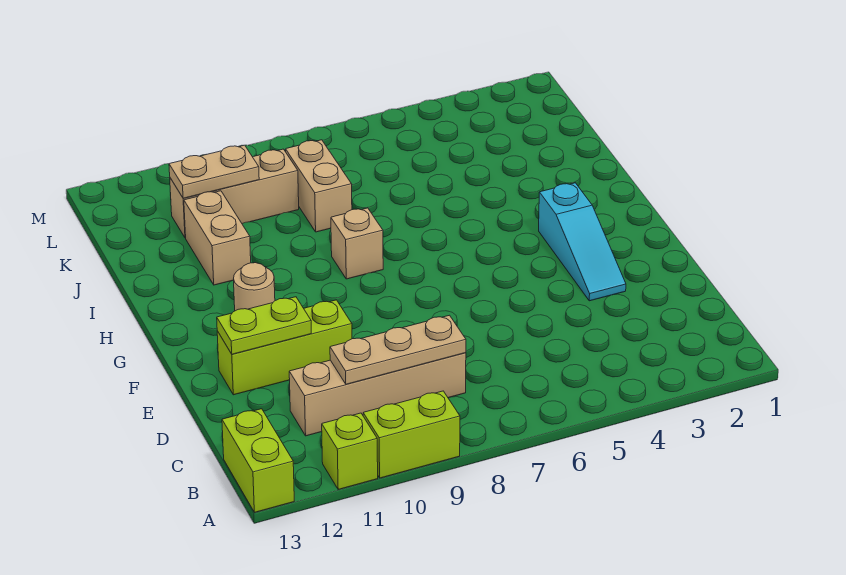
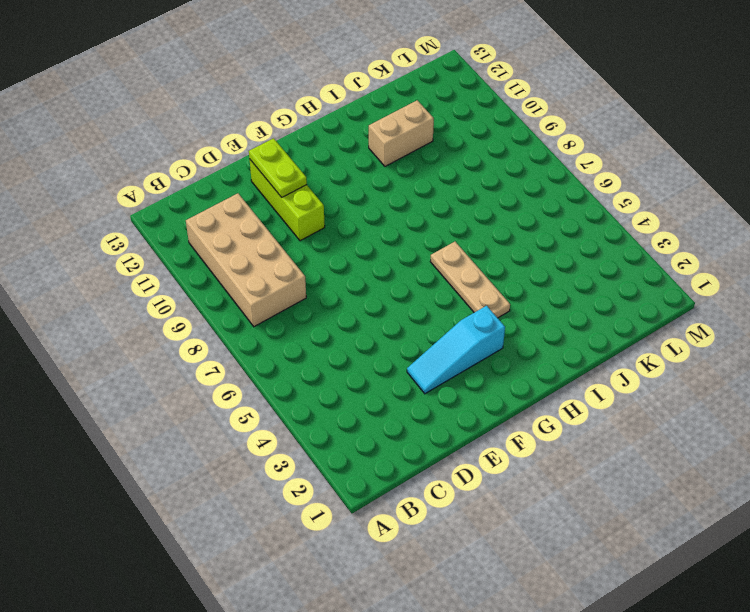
tan brick B8:C11 level 1 -> tan brick C8:C11 level 1
tan plate H4:H6 level 1 -> tan plate C8:C10 level 2
none -> lime brick A9:A10 level 1
none -> lime brick A11 level 1
none -> lime brick A13:B13 level 1

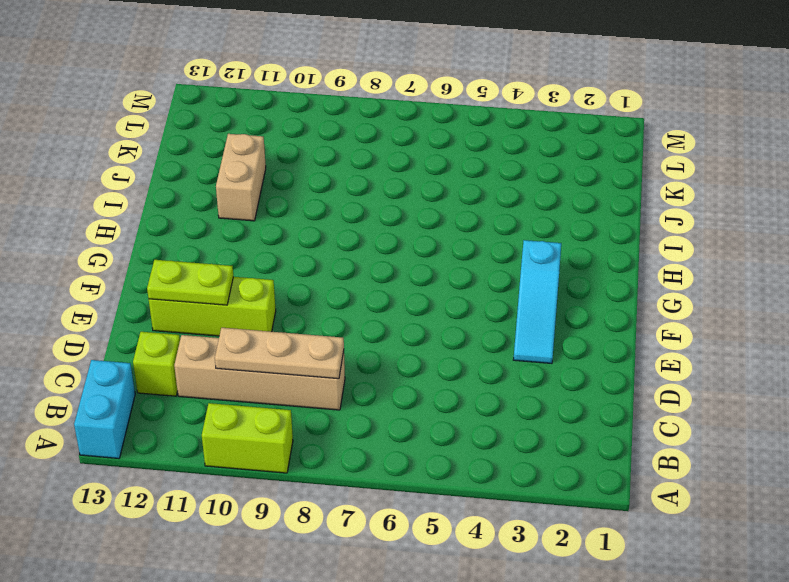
cyan brick A13:B13 level 1 -> lime brick A13:B13 level 1
lime brick C12 level 1 -> lime brick A11 level 1
none -> tan round brick G11 level 1
none -> tan brick H8 level 1
none -> tan brick J8:K8 level 1

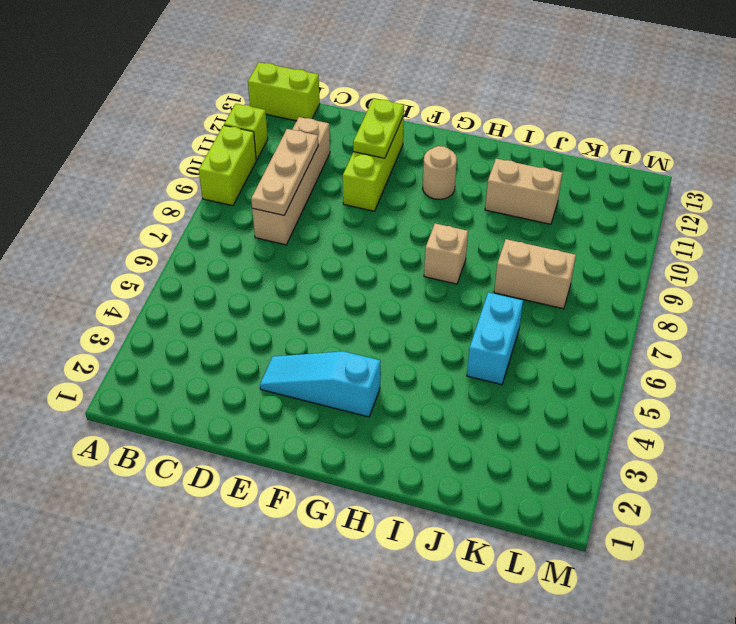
cyan brick J5:J6 level 1 -> none
none -> tan brick K9:K11 level 1
none -> tan plate K10:K11 level 2

